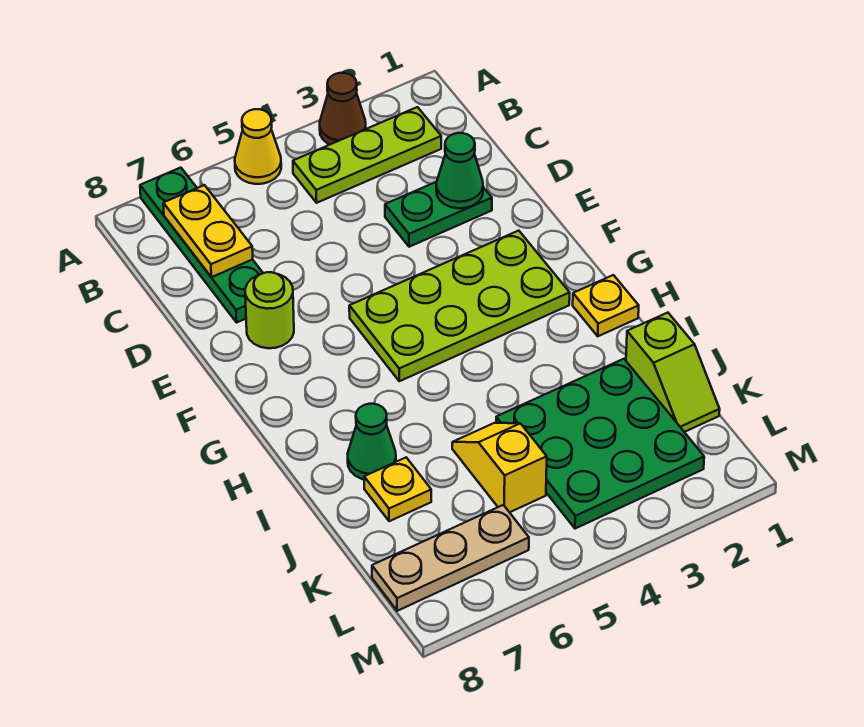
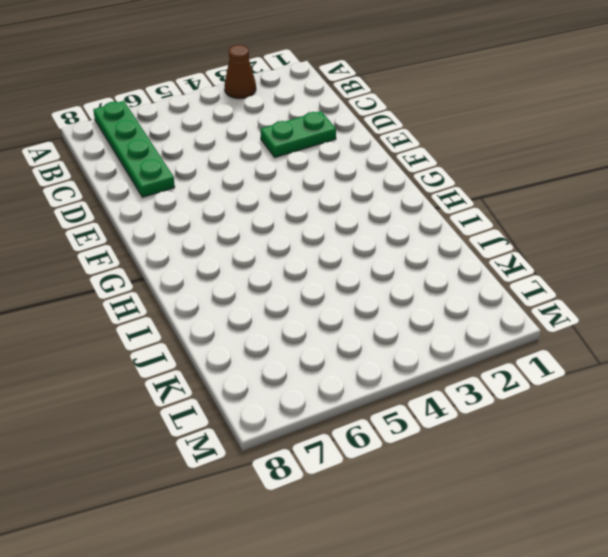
none -> yellow cone A5 level 1
none -> lime plate B2:B4 level 1
none -> lime round brick E7 level 1

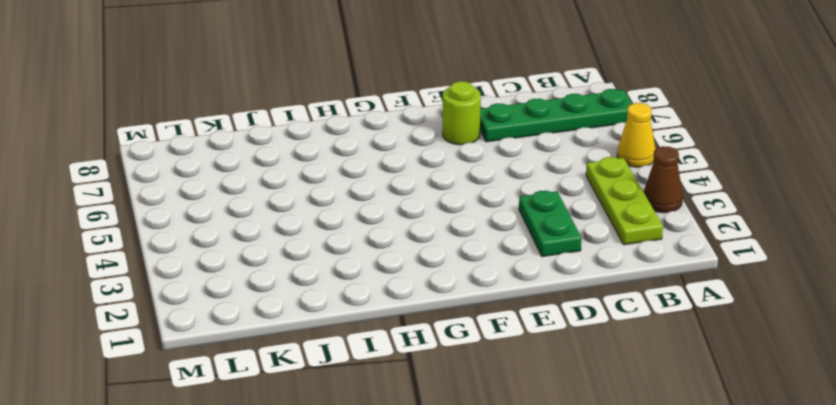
none -> lime plate F2:G5 level 1
none -> yellow plate H1 level 1
none -> green cone I7 level 1

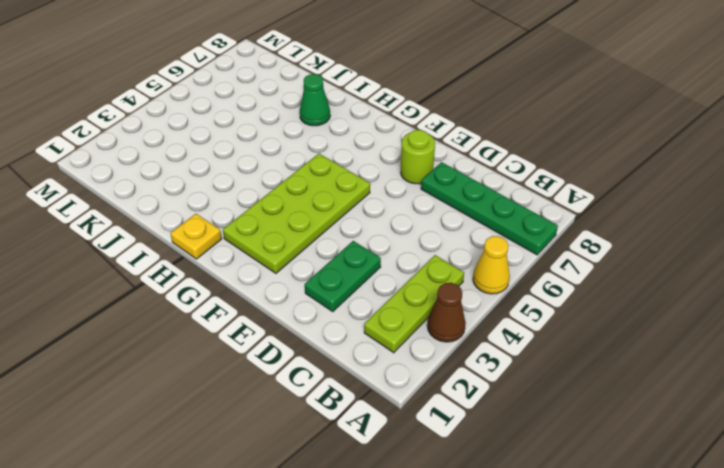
none -> lime slope J1:K1 level 1 top J
none -> green plate J2:L4 level 1
none -> yellow slope J5:K5 level 1 top K

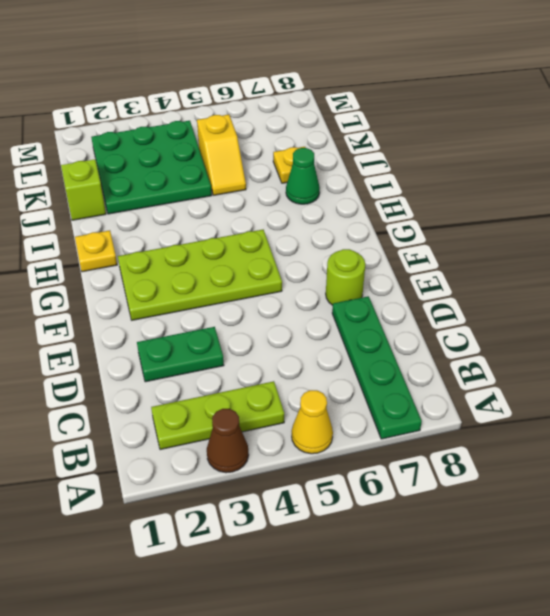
none -> tan plate L6:L8 level 1
none -> yellow plate B7:C7 level 2
none -> green cone D2 level 2

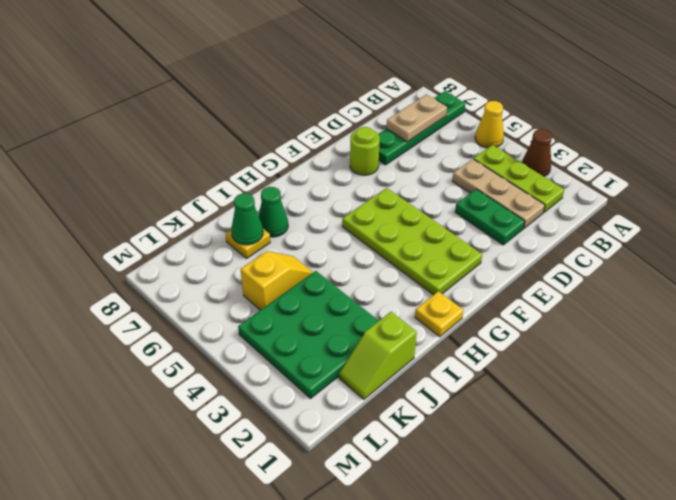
tan plate B7:C7 level 2 -> yellow plate B7:C7 level 2
tan plate C2:C4 level 1 -> tan plate L6:L8 level 1
green cone J7 level 2 -> green cone D2 level 2

